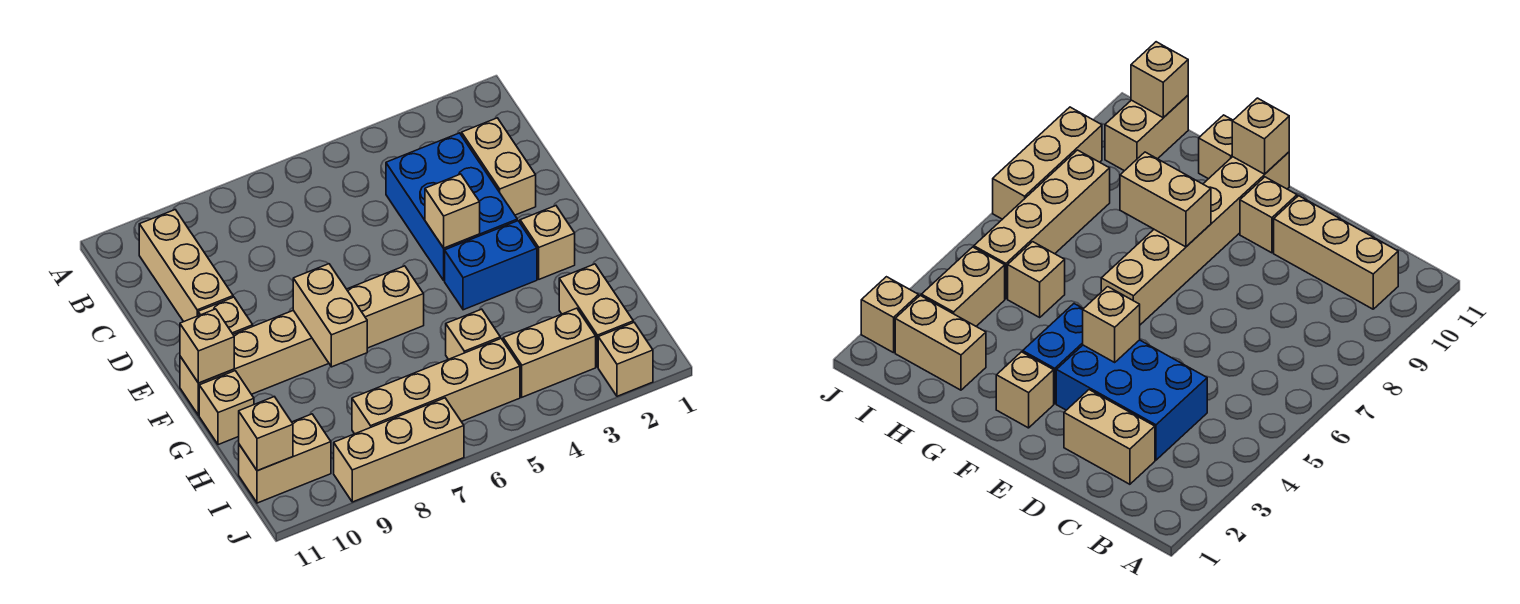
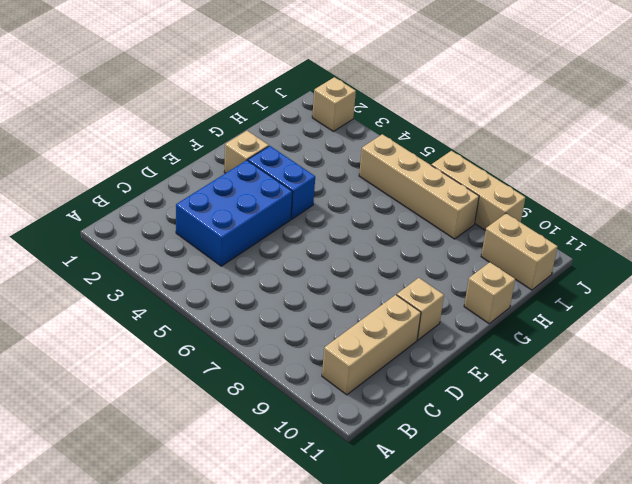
none -> tan brick C2:D2 level 1
none -> tan brick F6:F11 level 1
none -> tan brick H2:I2 level 1

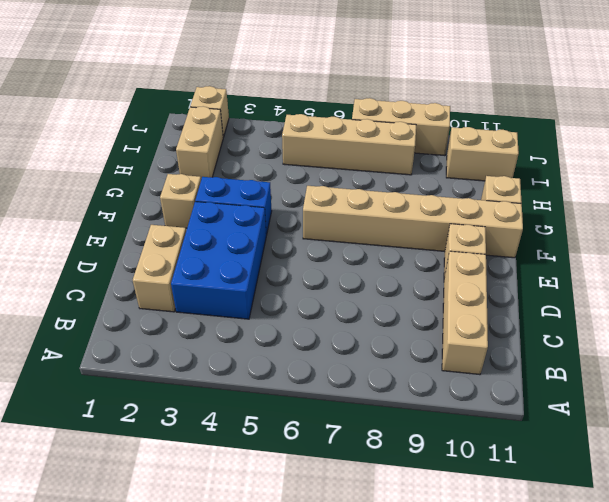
none -> tan brick H5 level 1
none -> tan brick I3:I4 level 1
none -> tan brick E4 level 2

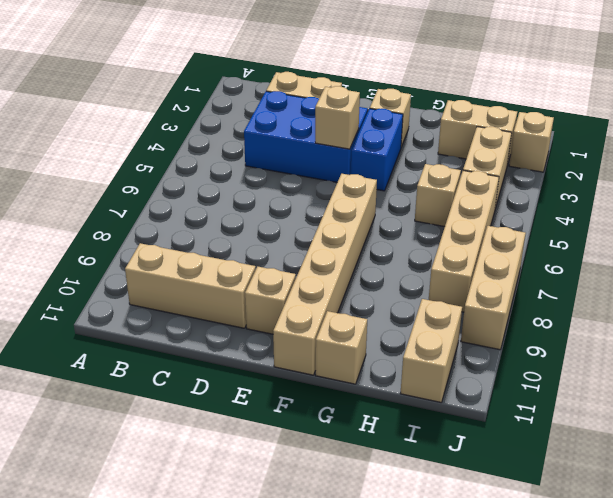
none -> tan brick F8:G8 level 2
none -> tan brick F11 level 2
none -> tan brick I11 level 2

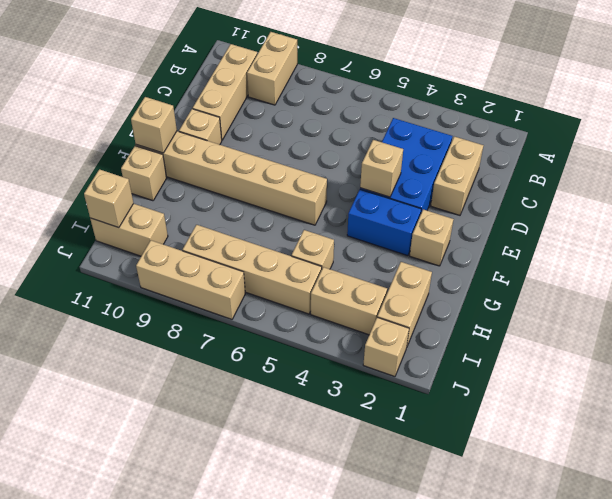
tan brick A9:B9 level 1 -> tan brick F8:G8 level 2

